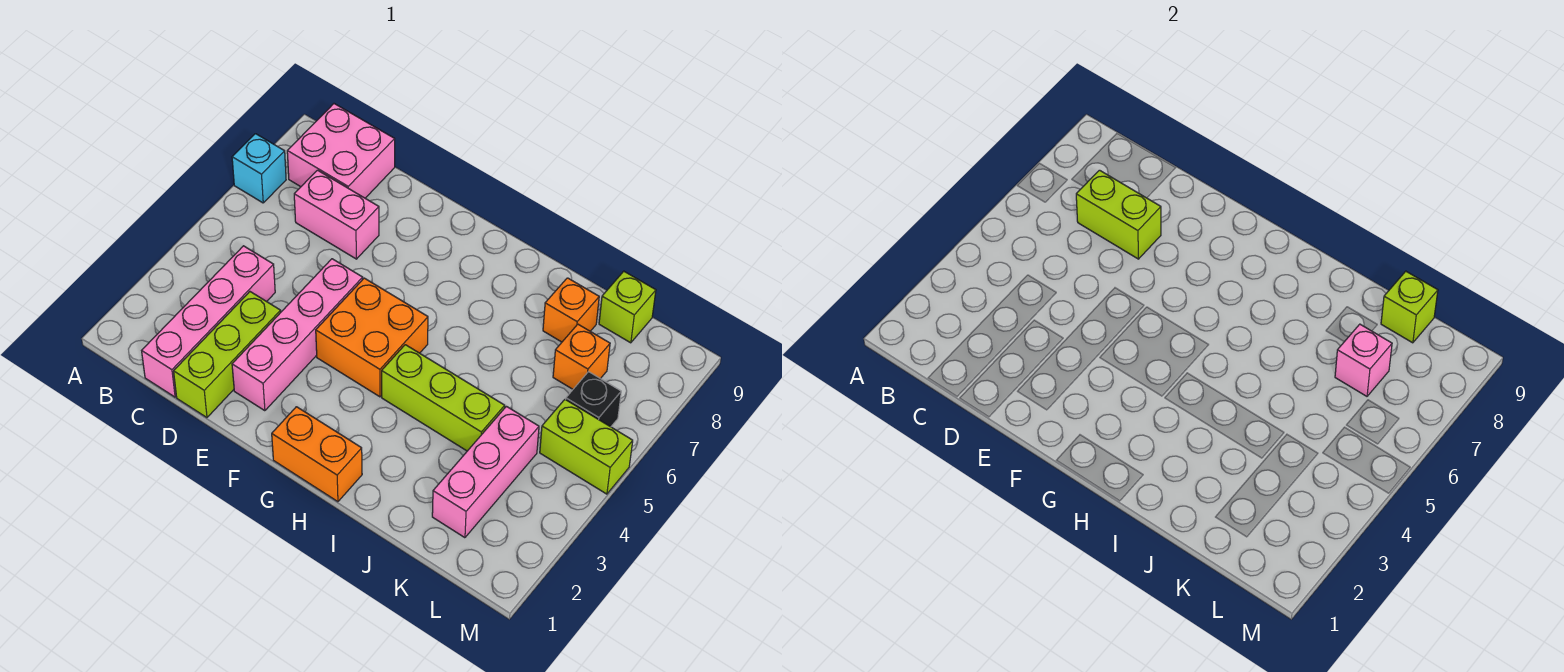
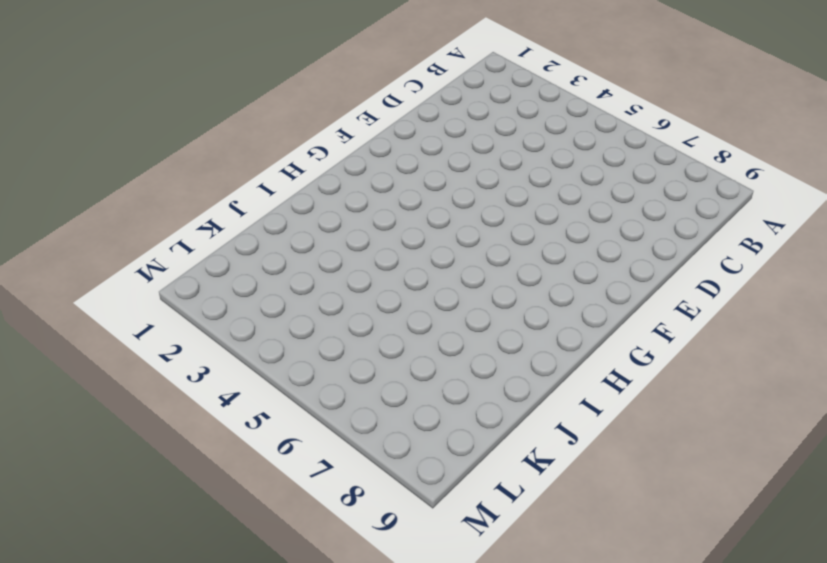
none -> cyan brick A7 level 1
none -> pink brick B8:C9 level 1
none -> pink brick C1:C4 level 1

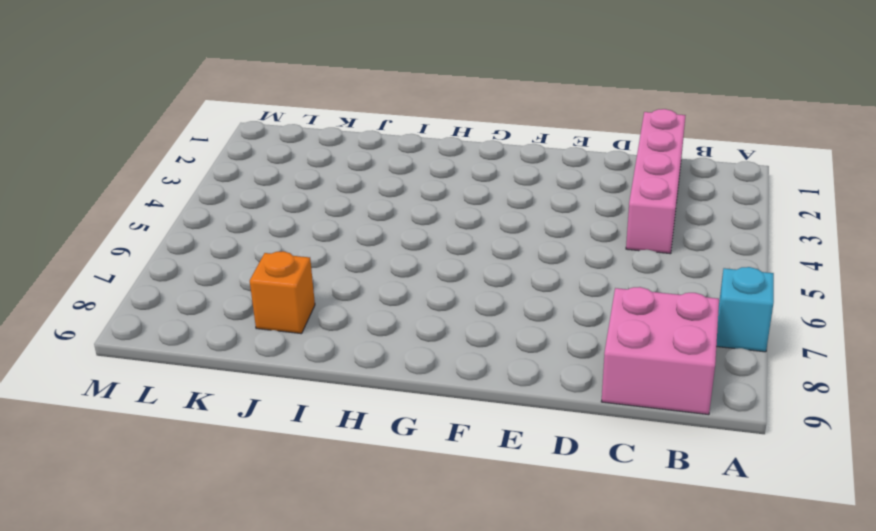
none -> pink brick C7:D7 level 1
none -> lime brick D1:D3 level 1
none -> pink brick E2:E5 level 1

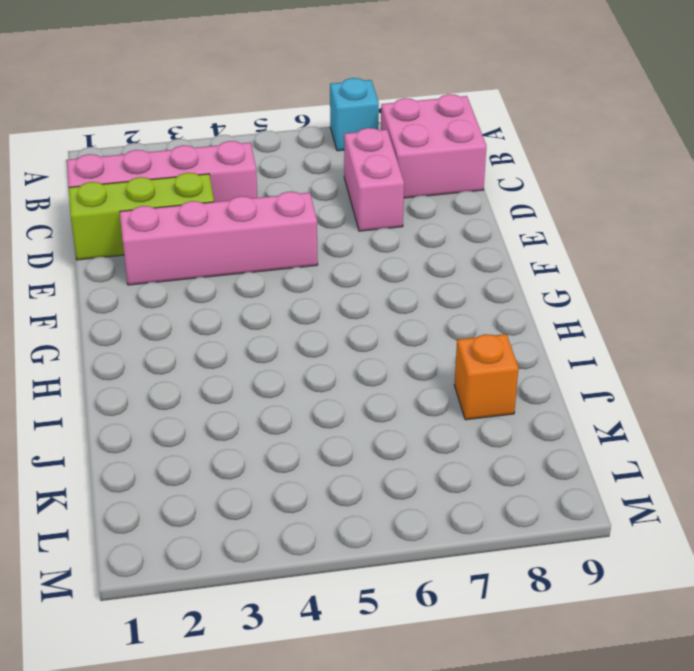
none -> orange brick F4:G5 level 1
none -> orange brick G1:H1 level 1
none -> lime brick H4:J4 level 1

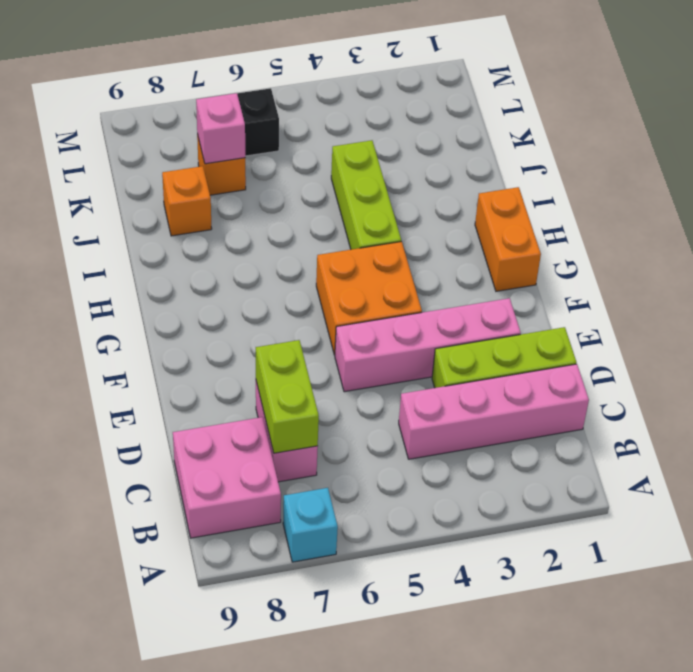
none -> pink brick K2:K4 level 1
none -> lime brick K9 level 1
none -> lime brick L5:M5 level 1

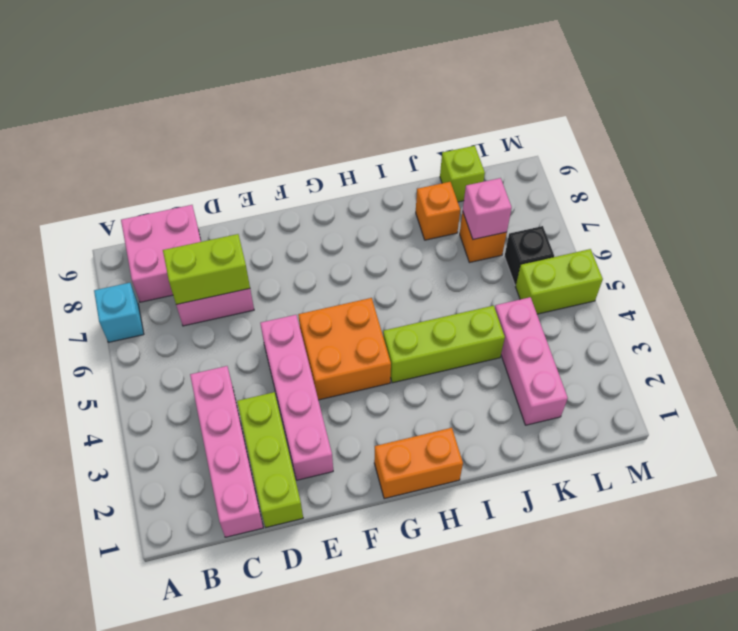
none -> lime brick K9 level 2

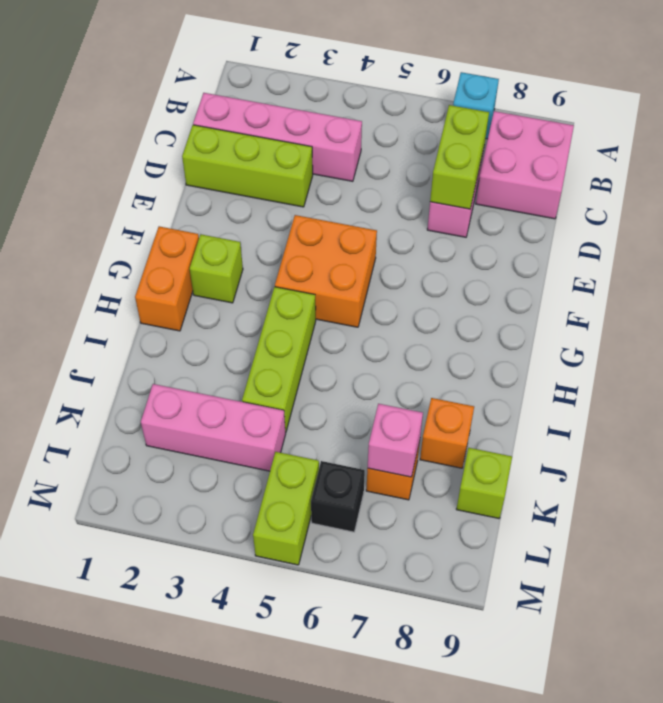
lime brick G2 level 1 -> lime brick K9 level 2
none -> pink brick E2:E5 level 1

